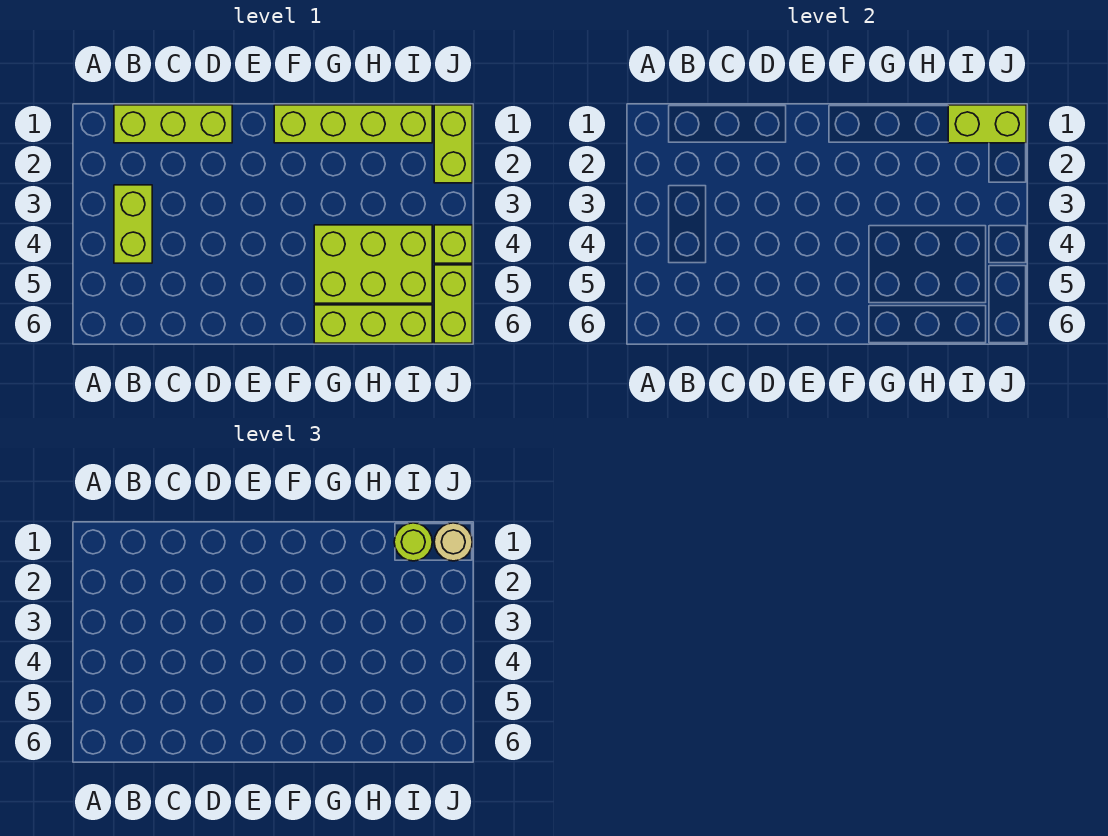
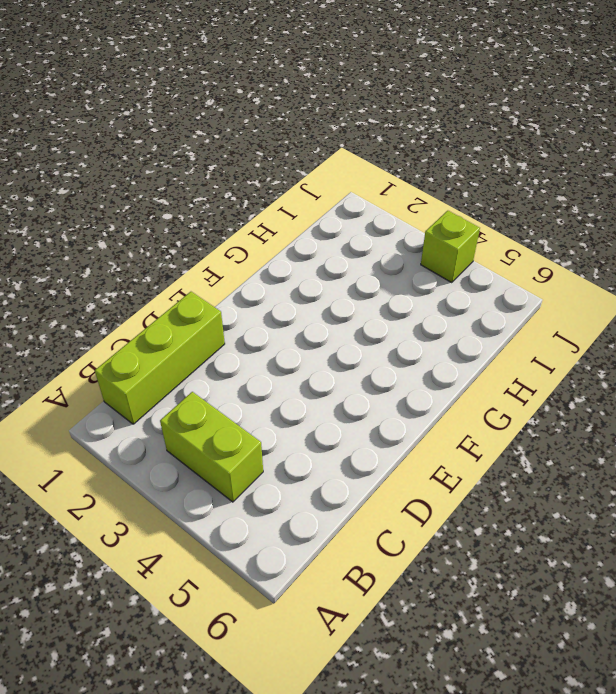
none -> lime brick F1:I1 level 1
none -> lime brick G4:I5 level 1

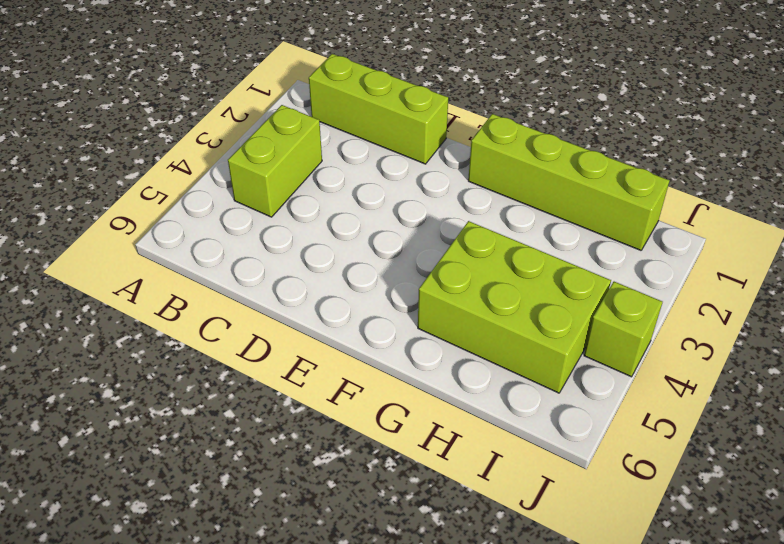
none -> lime brick G6:I6 level 1
none -> lime brick J1:J2 level 1

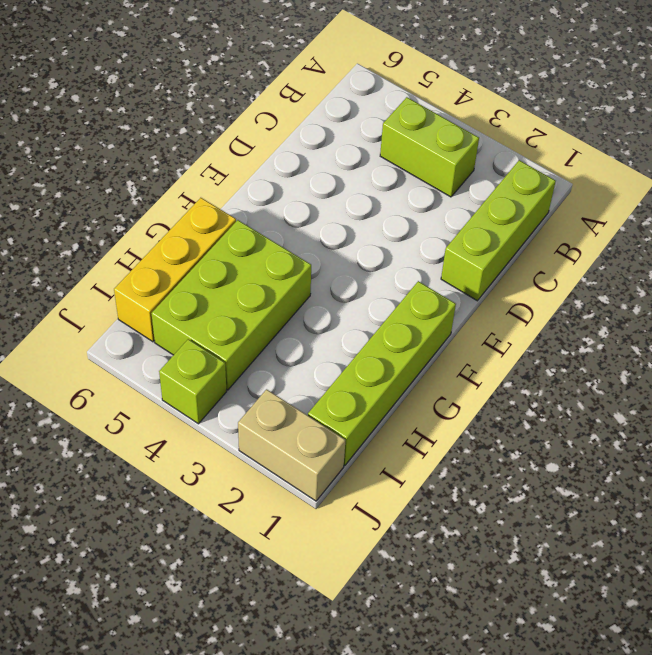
yellow brick G6:I6 level 1 -> lime brick G6:I6 level 1
tan brick J1:J2 level 1 -> lime brick J1:J2 level 1
none -> lime brick J5:J6 level 1
none -> lime brick I1:J1 level 2

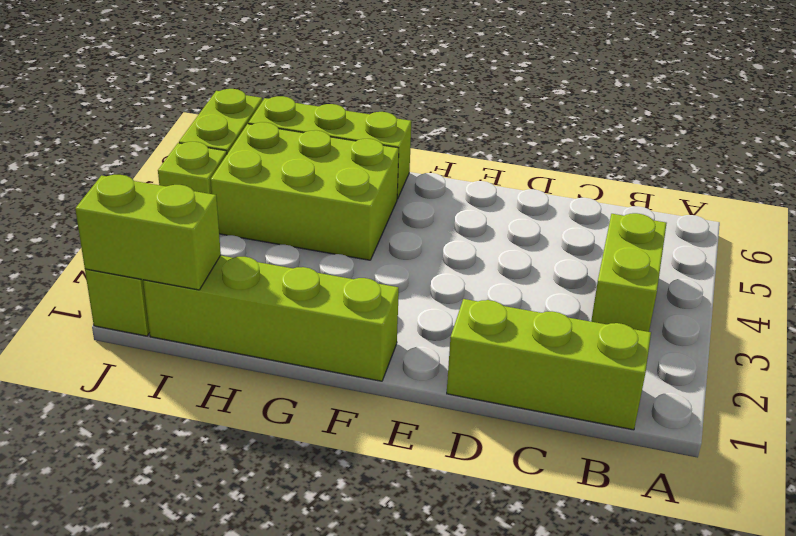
none -> lime round brick I1 level 3
none -> tan round brick J1 level 3

